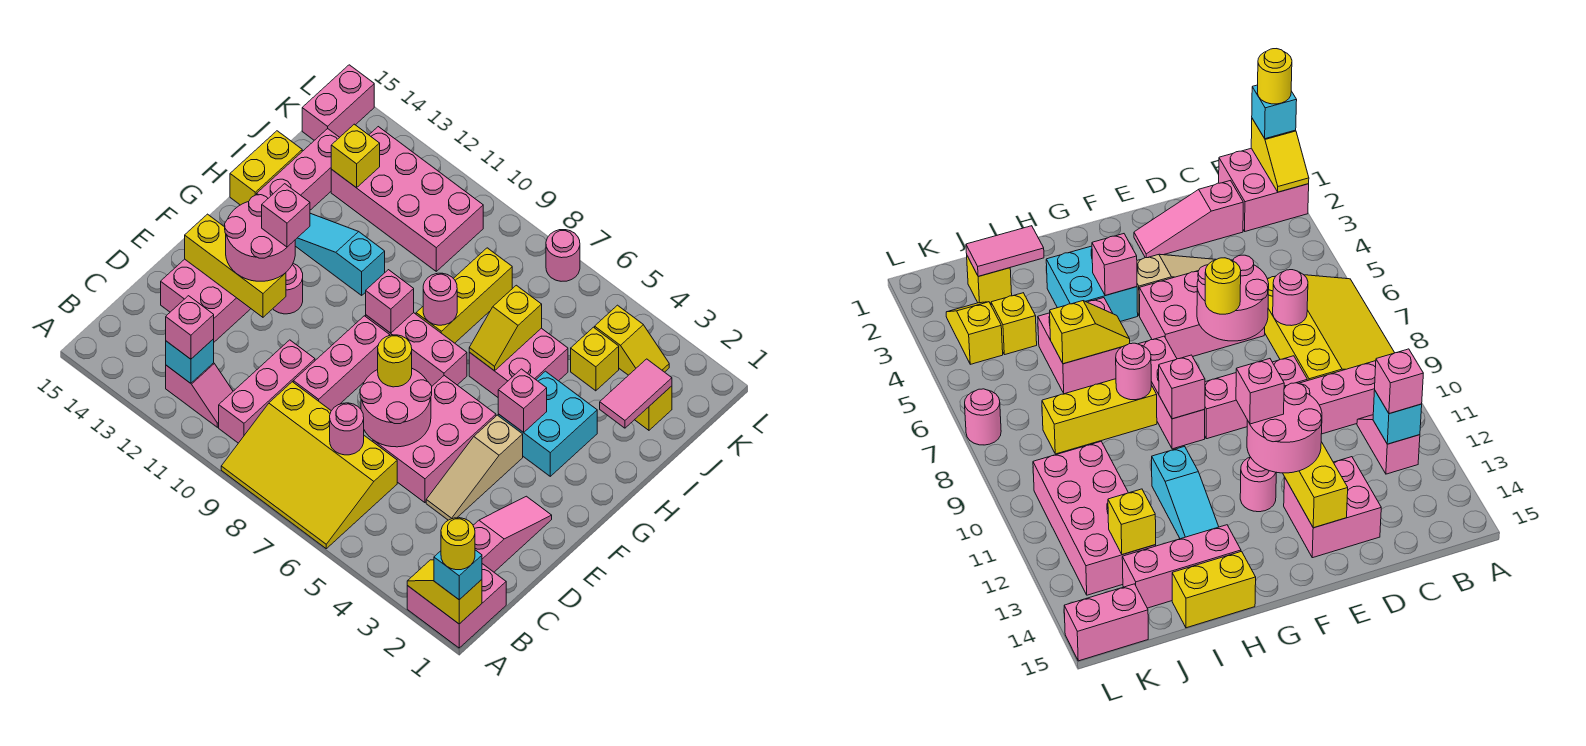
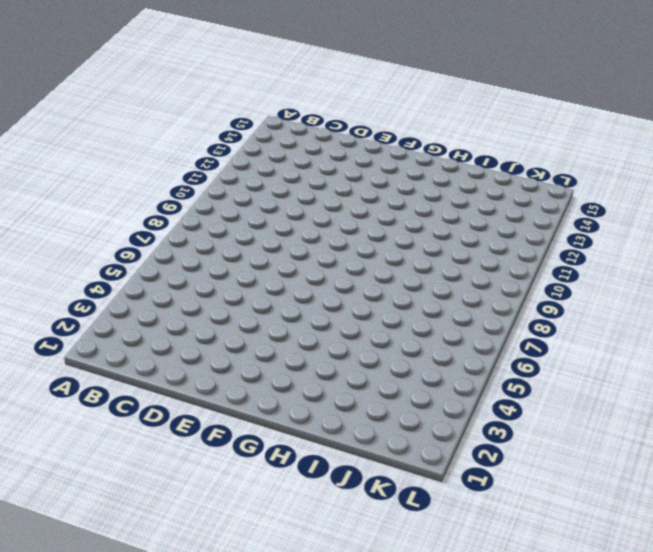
none -> pink brick A1:B2 level 1
none -> yellow slope A6:C9 level 1 top C
none -> pink brick B10:D10 level 1
none -> pink slope B11:B12 level 1 top 12

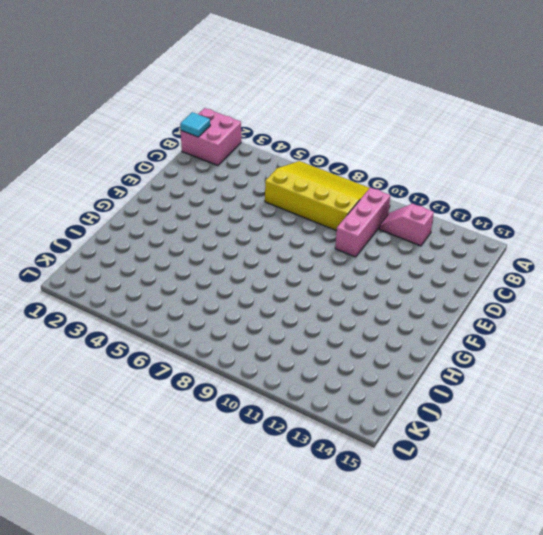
cyan tile B1 level 2 -> none
none -> pink slope C2:E2 level 1 top C
none -> tan slope D4:F4 level 1 top F
none -> pink brick D5:F6 level 1
none -> pink brick D9:F9 level 1

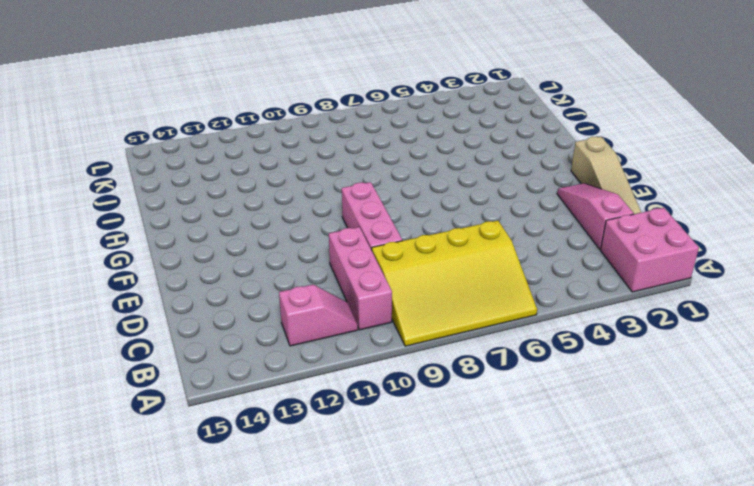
tan slope D1:F1 level 1 top F -> tan slope D4:F4 level 1 top F
none -> pink brick D5:F6 level 1
none -> pink brick D13:E14 level 1
none -> pink round brick F12 level 1
none -> cyan brick G3:H4 level 1

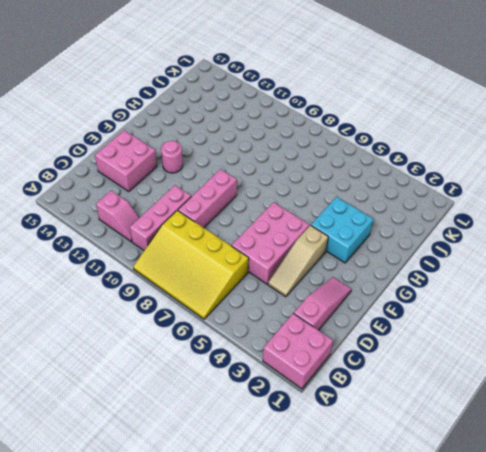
none -> pink brick G7:G9 level 1
none -> pink brick H5:I6 level 1
none -> yellow brick H8:J8 level 1
none -> cyan slope H11:H13 level 1 top 11

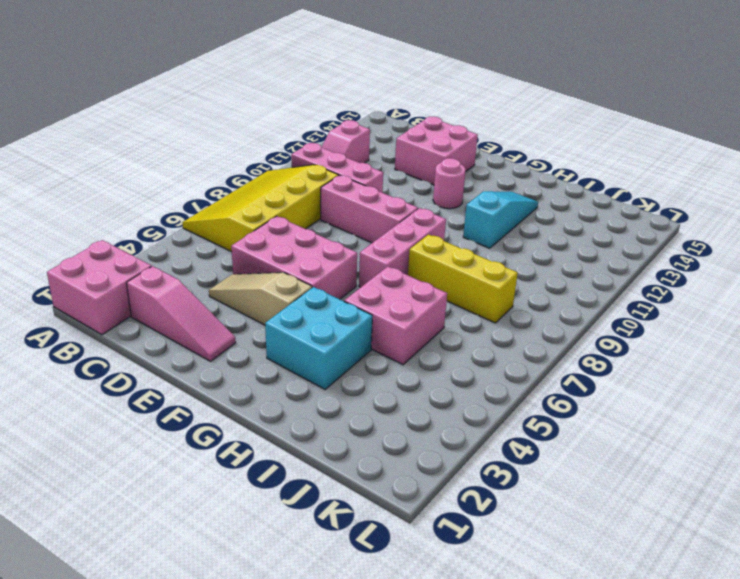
none -> pink brick H14:J14 level 1
none -> yellow brick H15:I15 level 1
none -> yellow brick J2 level 1
none -> yellow brick J4 level 1

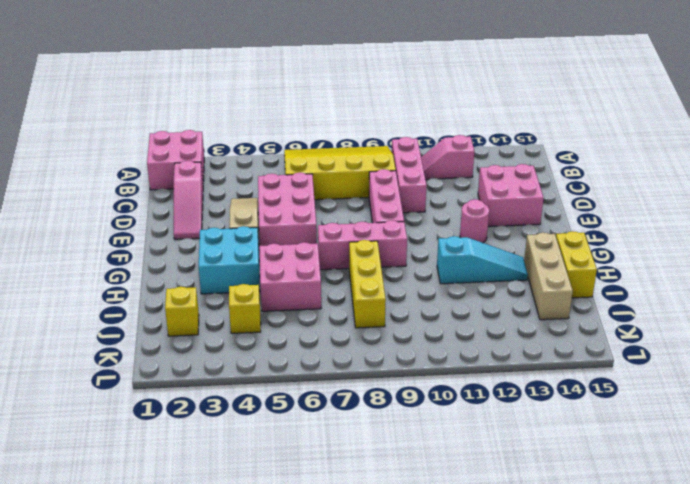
tan brick H14:J14 level 1 -> pink brick H14:J14 level 1
none -> pink brick J10:K13 level 1
none -> yellow slope K3:K4 level 1 top 4
none -> pink brick K15:L15 level 1
none -> pink round brick L7 level 1

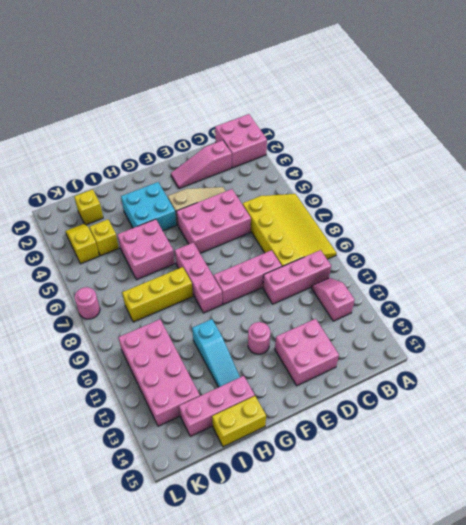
none -> pink brick K15:L15 level 1
none -> yellow slope A1:A2 level 2 top 1
none -> cyan brick B12 level 2
none -> pink round brick C7 level 2

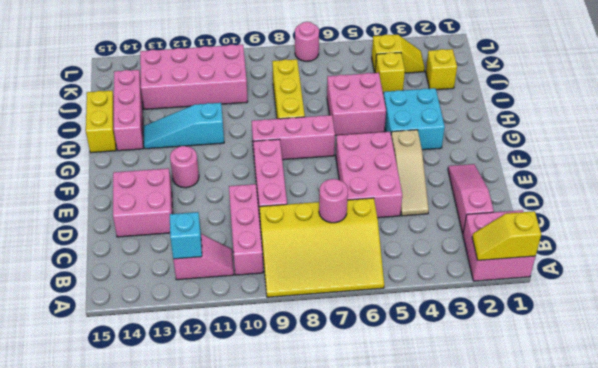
none -> pink brick K15:L15 level 1
none -> pink round brick D6:E7 level 2
none -> yellow brick E12:E14 level 2
none -> pink brick G4 level 2

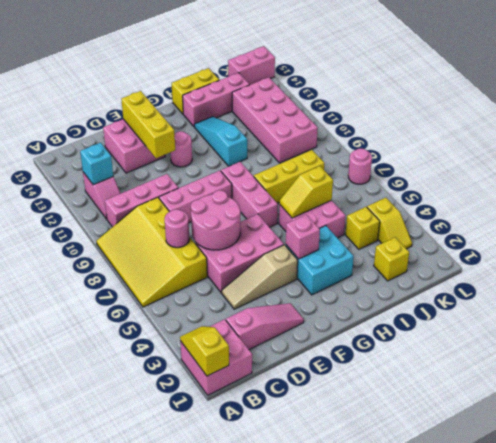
none -> pink brick G9 level 2
none -> pink round brick H8 level 2
none -> pink tile I2:J2 level 2
none -> yellow brick J13 level 2

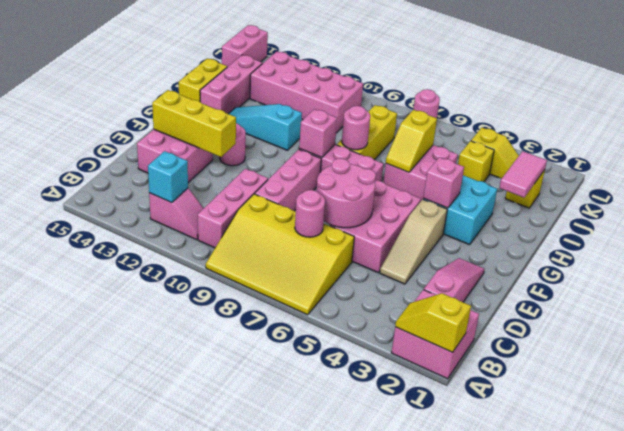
none -> yellow brick J13 level 2
none -> cyan brick A1 level 3
none -> pink brick B12 level 3
none -> yellow round brick E7 level 3

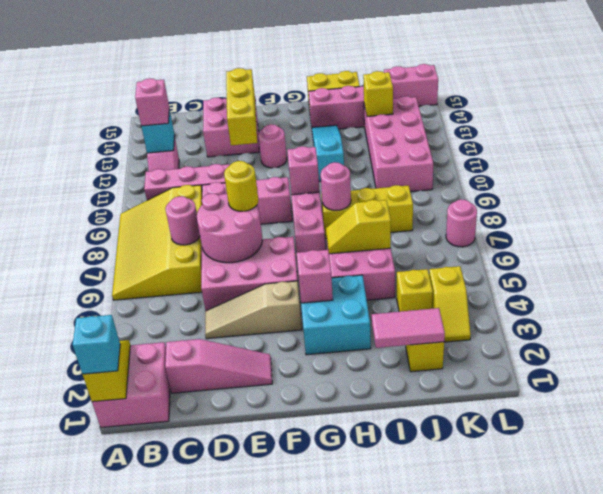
none -> pink round brick E12:F13 level 3
none -> yellow round brick A1 level 4
none -> pink brick F12 level 4

